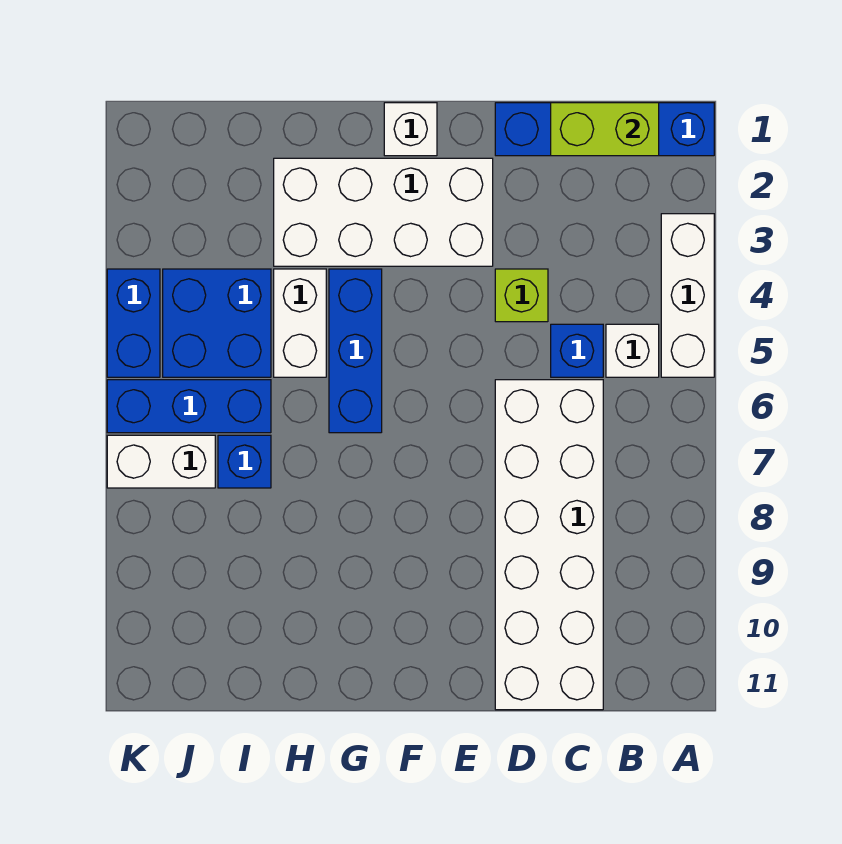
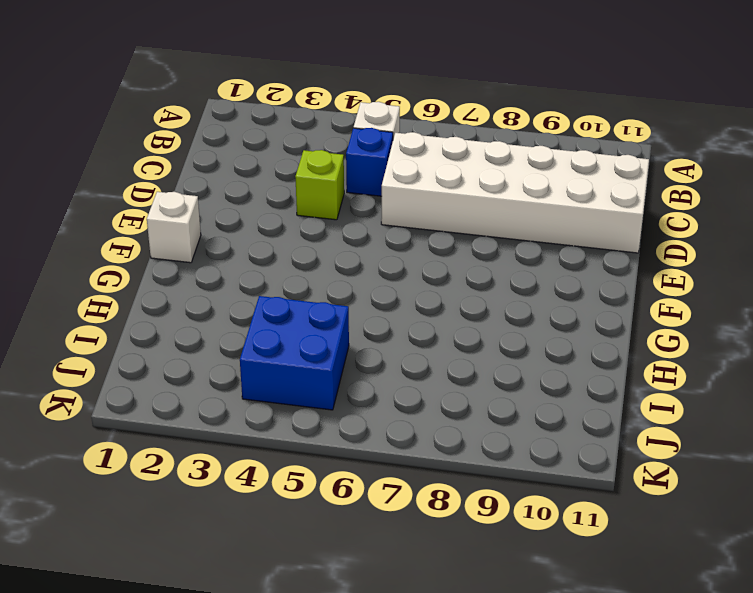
none -> blue brick A1:D1 level 1
none -> white brick A3:A5 level 1
none -> white brick E2:H3 level 1

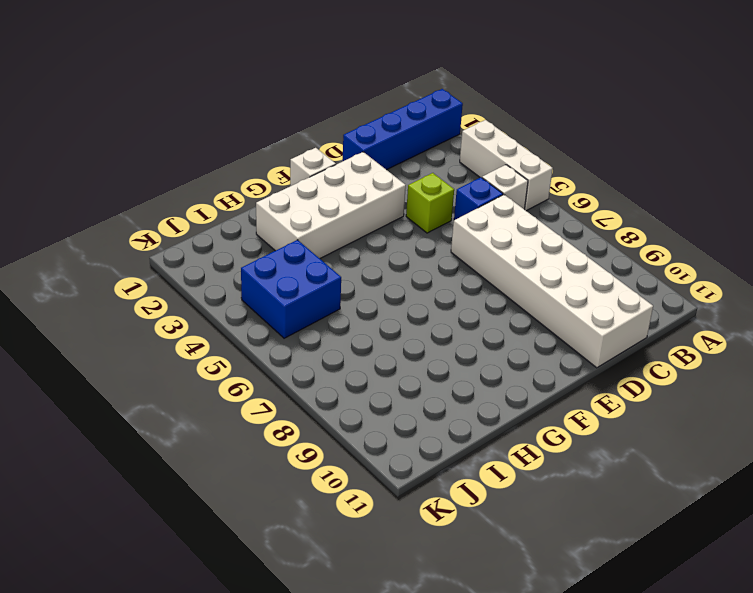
none -> blue brick G4:G6 level 1
none -> white brick H4:H5 level 1
none -> blue brick I6:K6 level 1

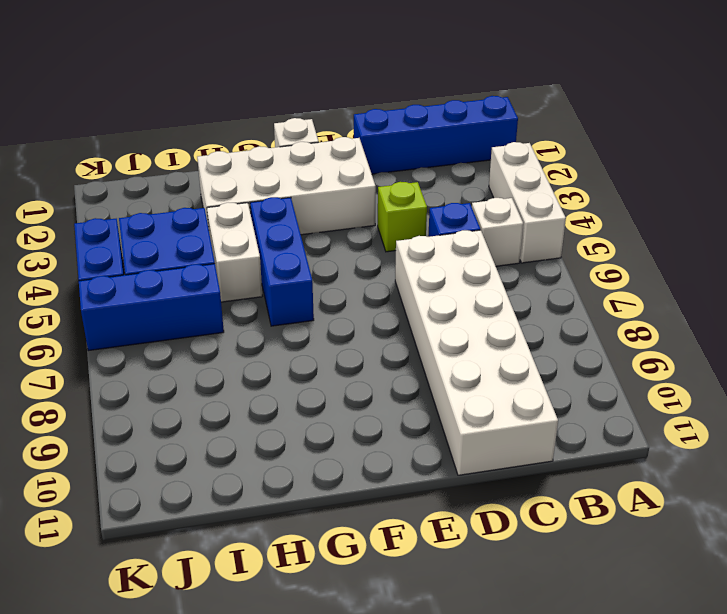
none -> blue brick I7 level 1
none -> white brick J7:K7 level 1
none -> lime brick B1:C1 level 2

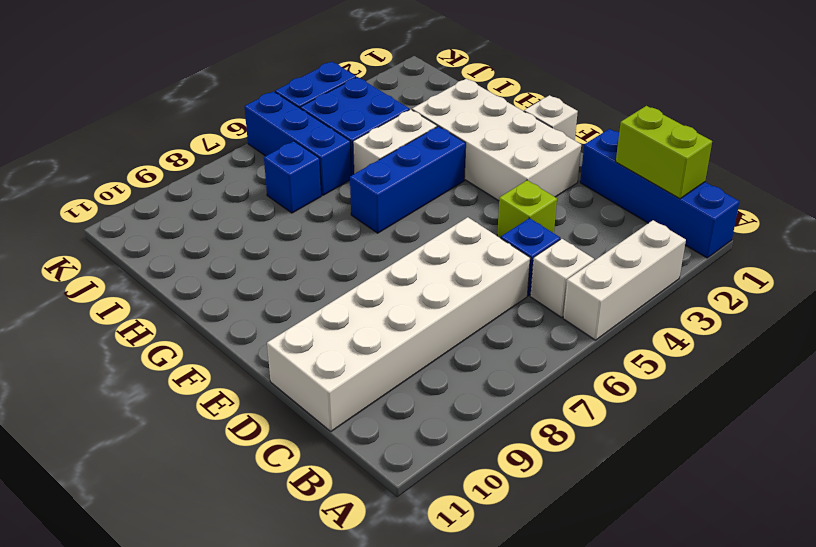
none -> white brick J7:K7 level 1

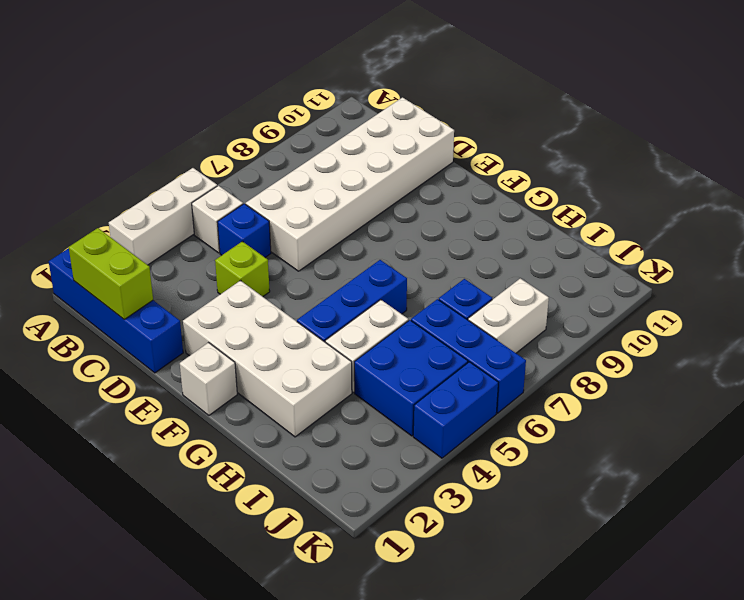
white brick J7:J8 level 1 -> white brick J7:K7 level 1

